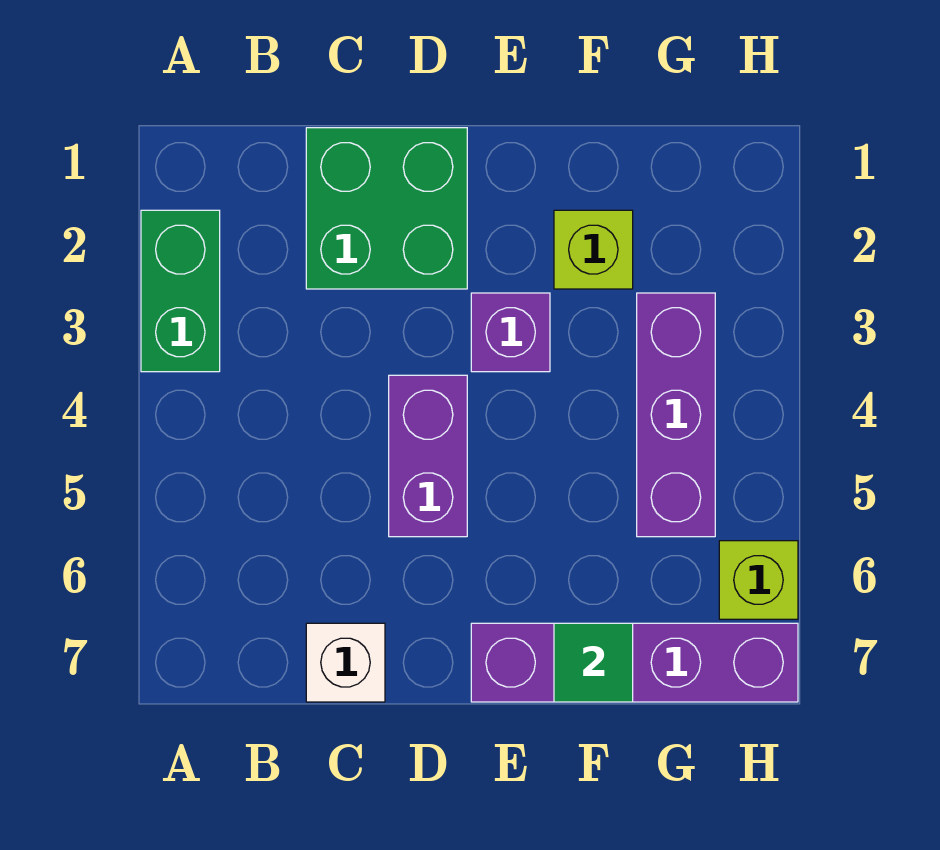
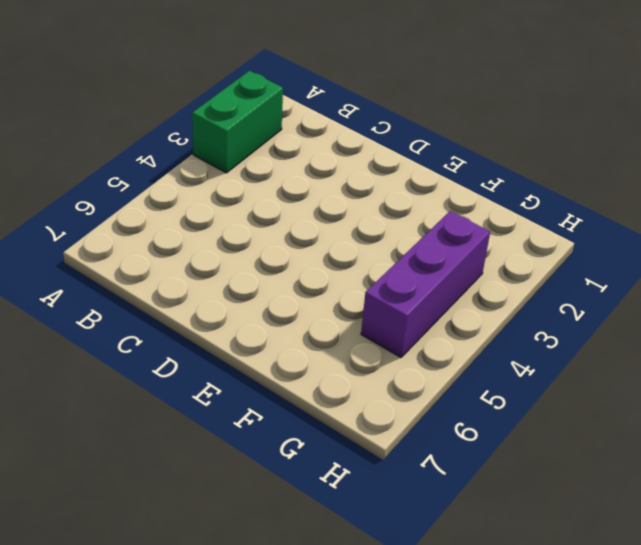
none -> green brick C1:D2 level 1
none -> white brick C7 level 1

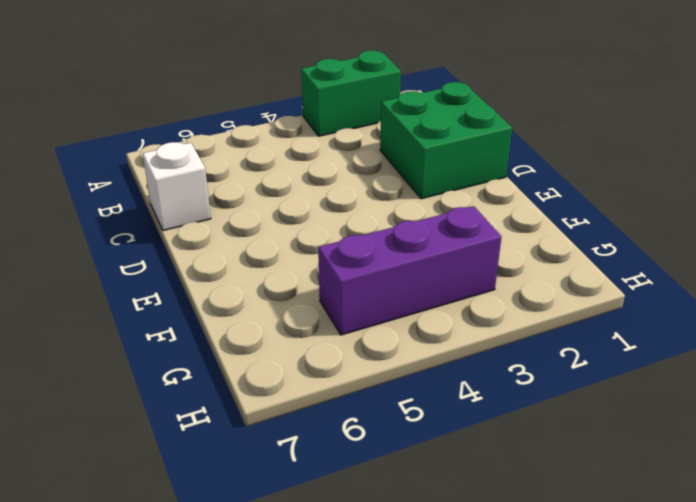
none -> purple brick D4:D5 level 1
none -> purple brick E3 level 1

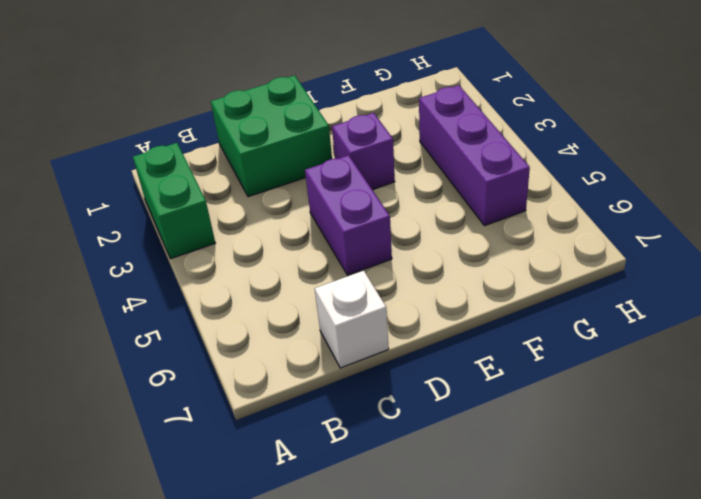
none -> purple brick E7:H7 level 1
none -> lime brick F2 level 1

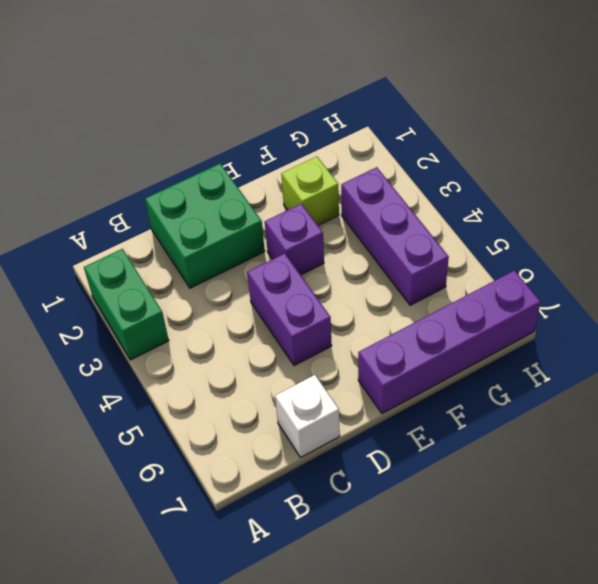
none -> lime brick H6 level 1
none -> green tile F7 level 2

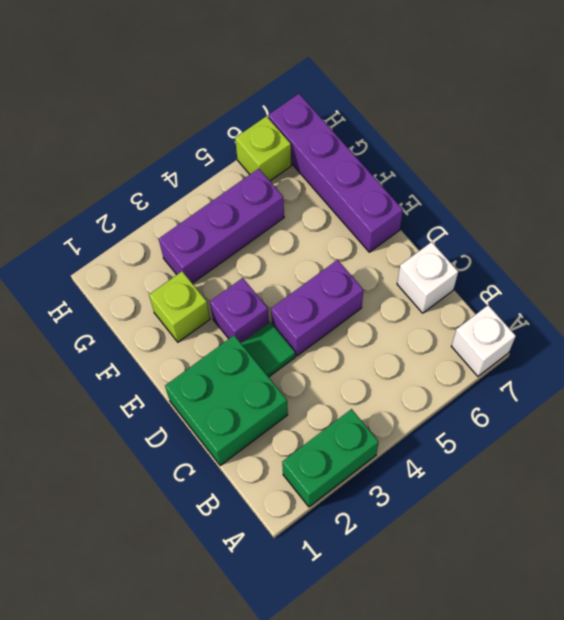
white brick A7 level 1 -> none
green tile D3 level 1 -> green tile F7 level 2

